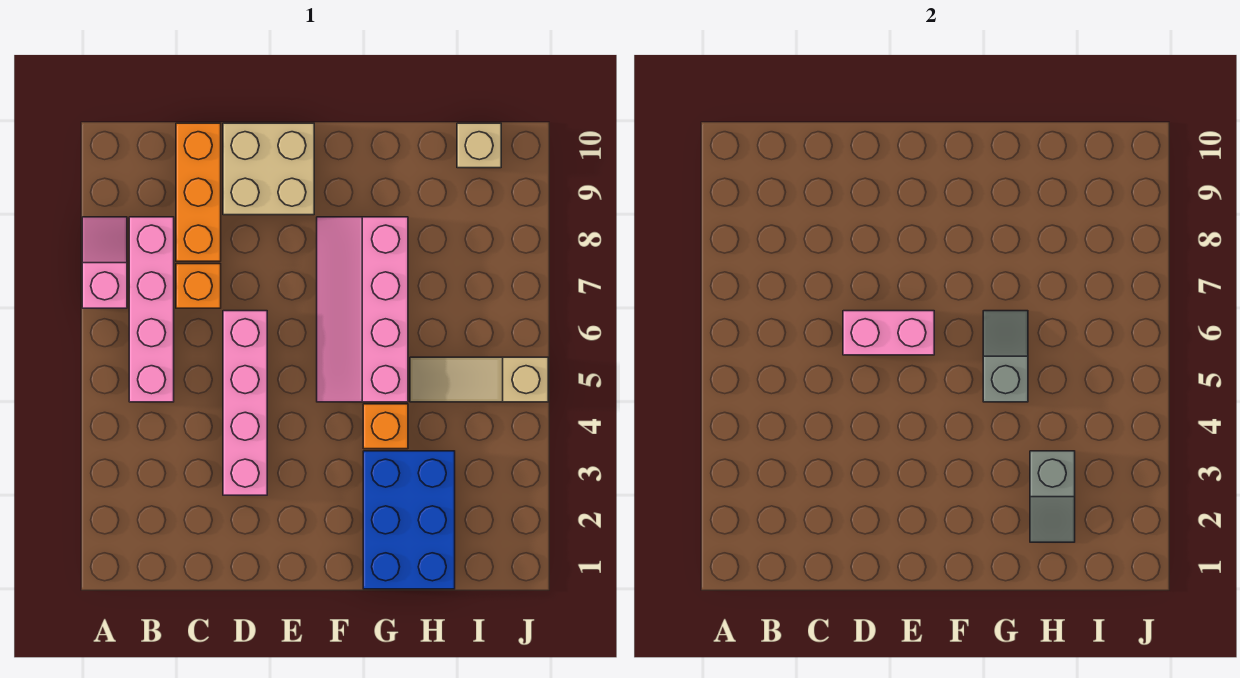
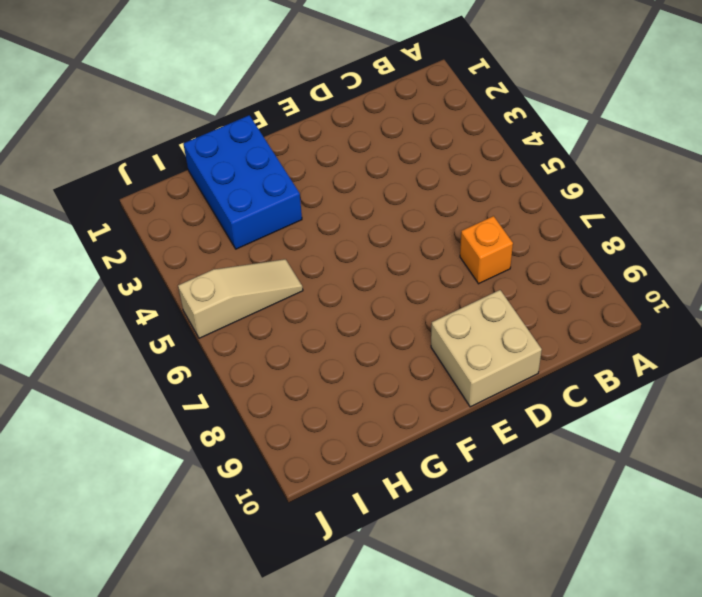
none -> pink slope A7:A8 level 1 top 7
none -> pink brick B5:B8 level 1
none -> orange brick C8:C10 level 1

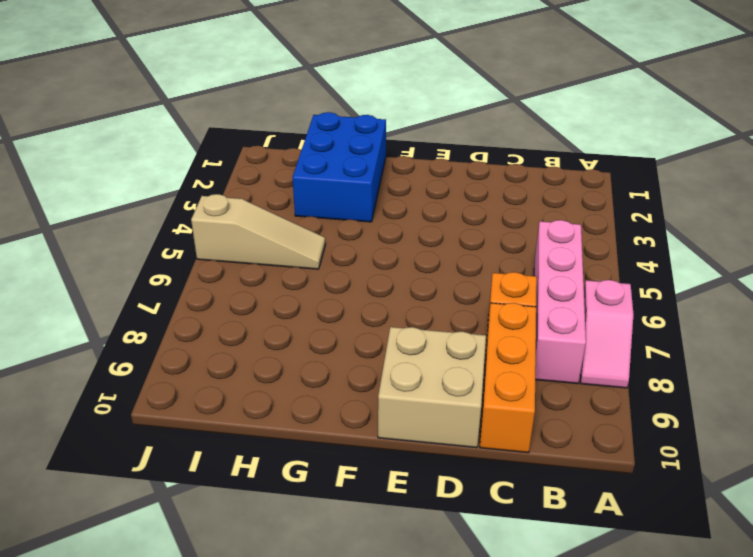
none -> pink brick D3:D6 level 1
none -> pink slope F5:G8 level 1 top G
none -> orange brick G4 level 1

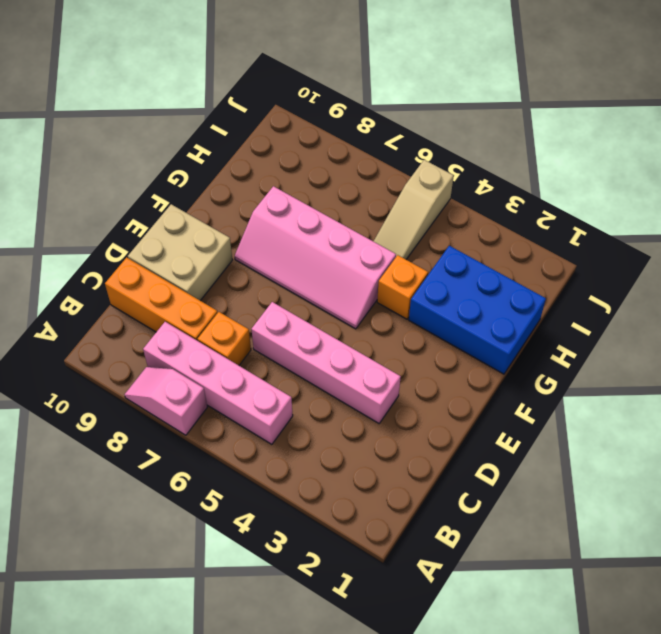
none -> tan brick I10 level 1
none -> pink brick D6:E6 level 2
none -> grey slope G5:G6 level 2 top 5

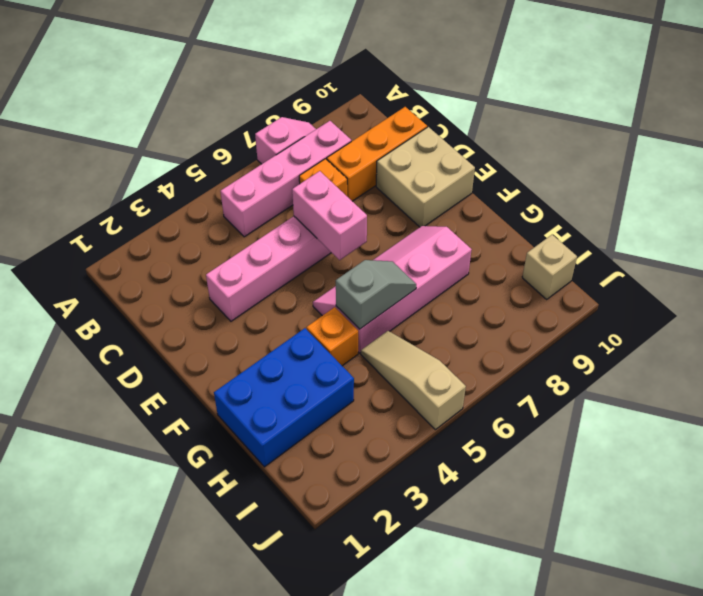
none -> grey slope H2:H3 level 2 top 3

